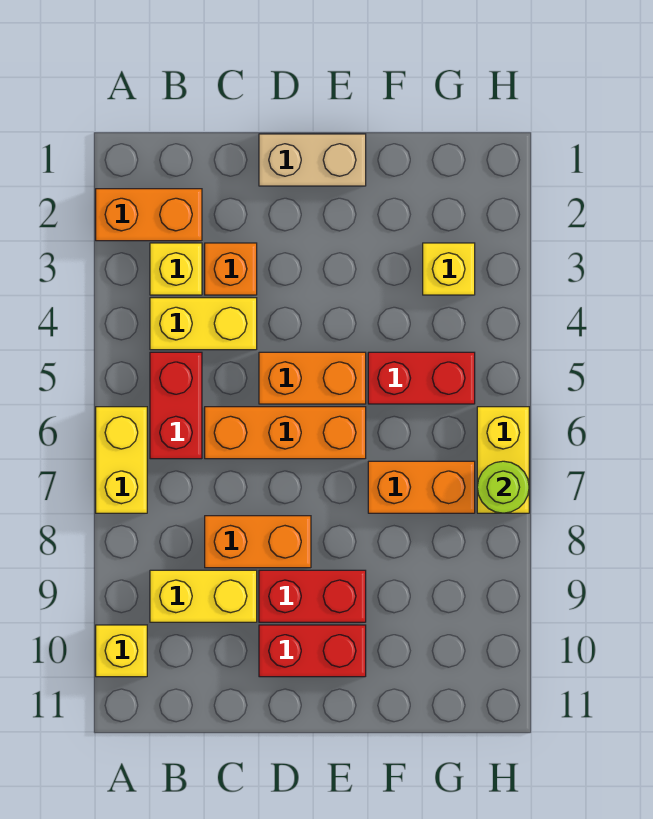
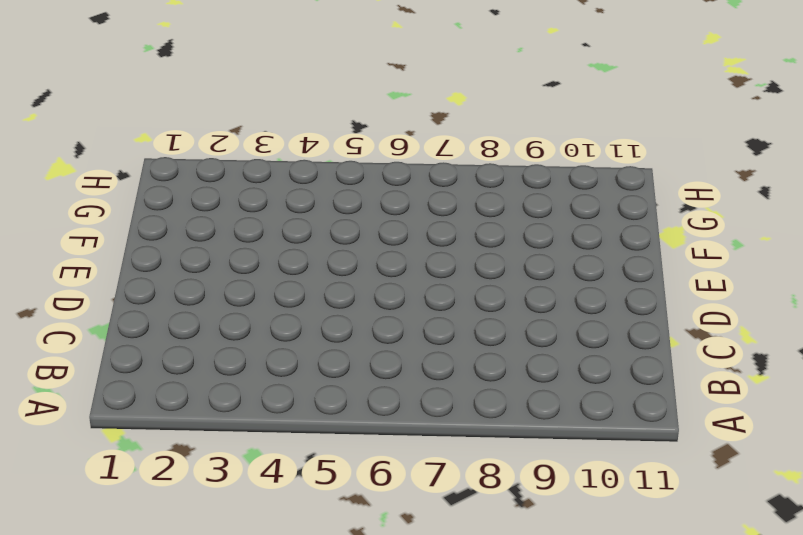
none -> orange brick A2:B2 level 1
none -> yellow brick A6:A7 level 1
none -> yellow brick A10 level 1

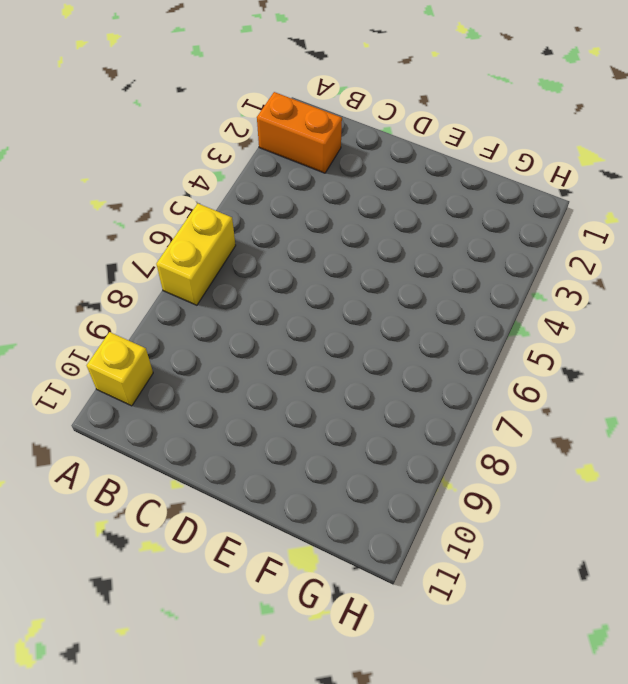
none -> yellow brick B3 level 1
none -> yellow brick B4:C4 level 1
none -> red brick B5:B6 level 1

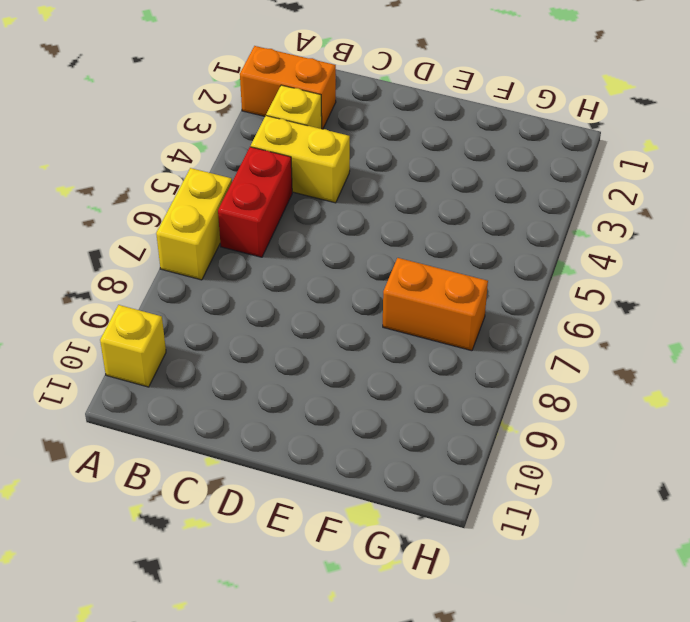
none -> yellow brick B9:C9 level 1
none -> orange brick C3 level 1
none -> orange brick C6:E6 level 1

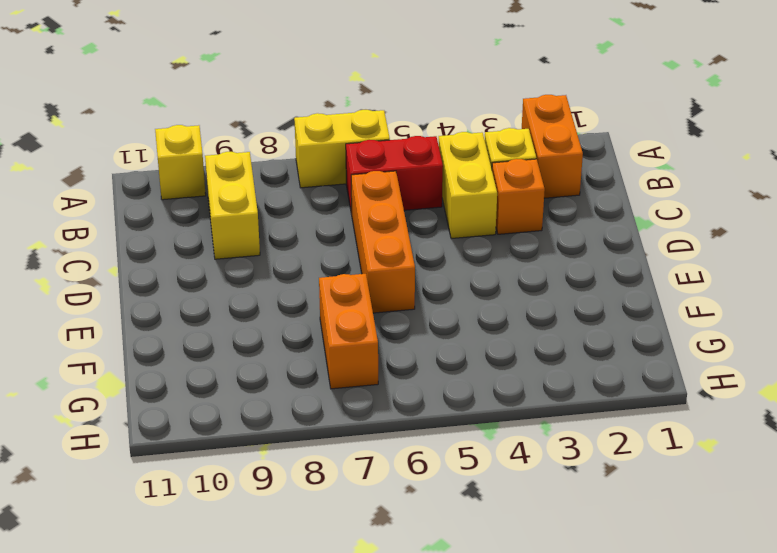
none -> orange brick C8:D8 level 1
none -> tan brick D1:E1 level 1
none -> orange brick D5:E5 level 1

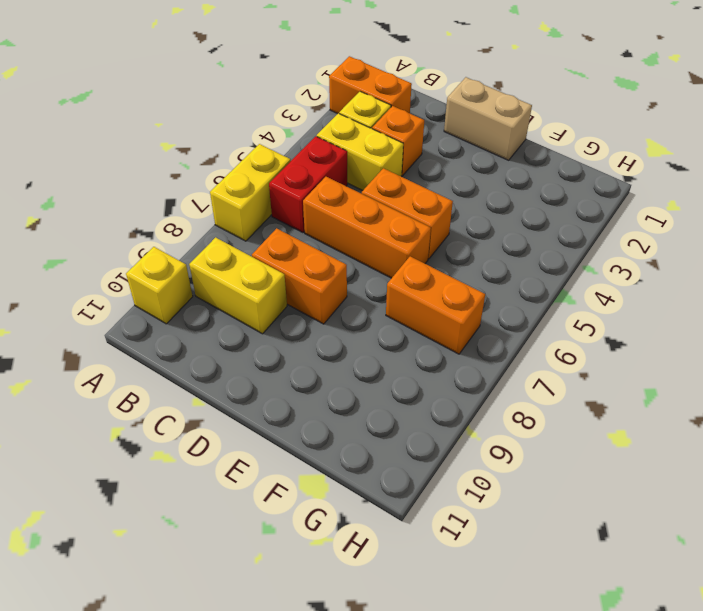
none -> red brick D9:E9 level 1
none -> red brick D10:E10 level 1
none -> red brick F5:G5 level 1

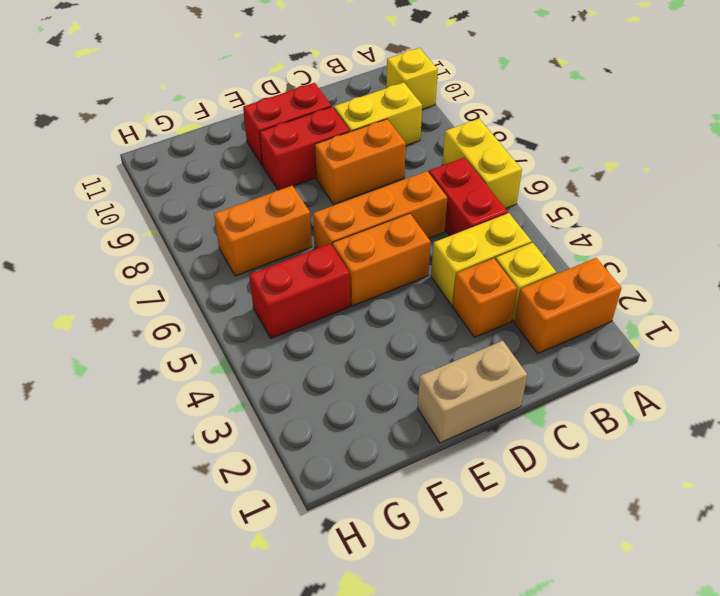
none -> yellow brick G3 level 1
none -> yellow brick H6:H7 level 1
none -> lime round brick H7 level 2

